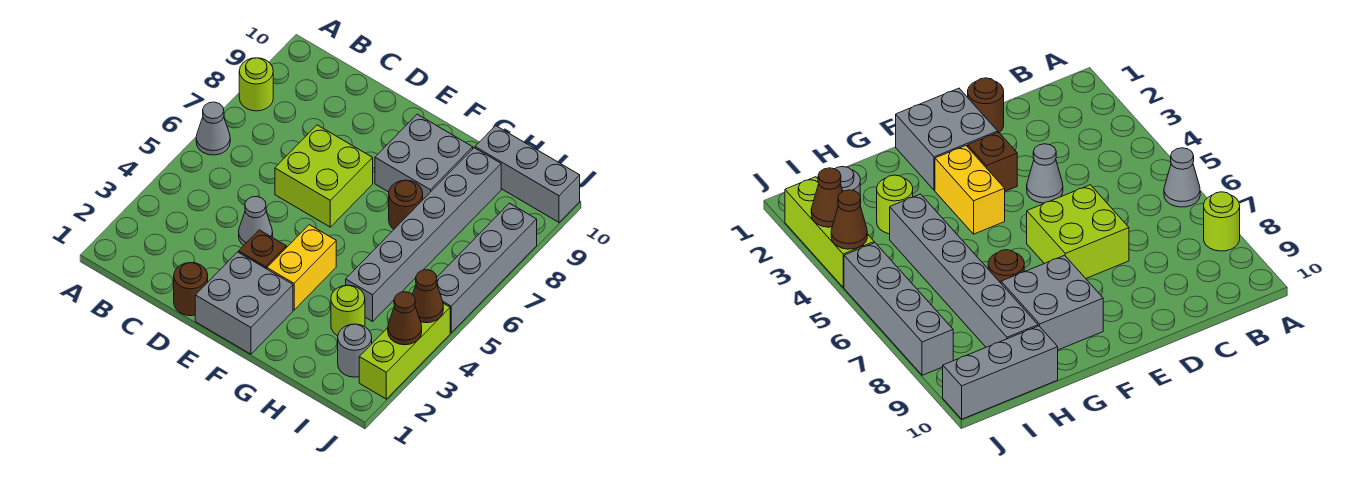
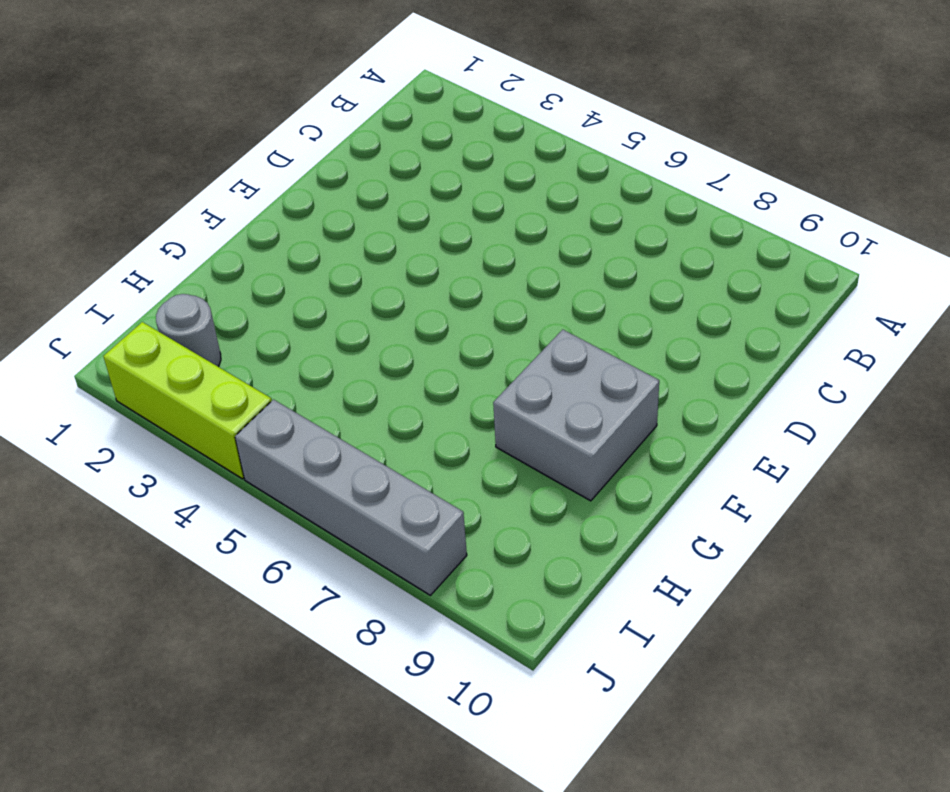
none -> grey cone A6 level 1
none -> lime round brick A8 level 1
none -> brown round brick D1 level 1

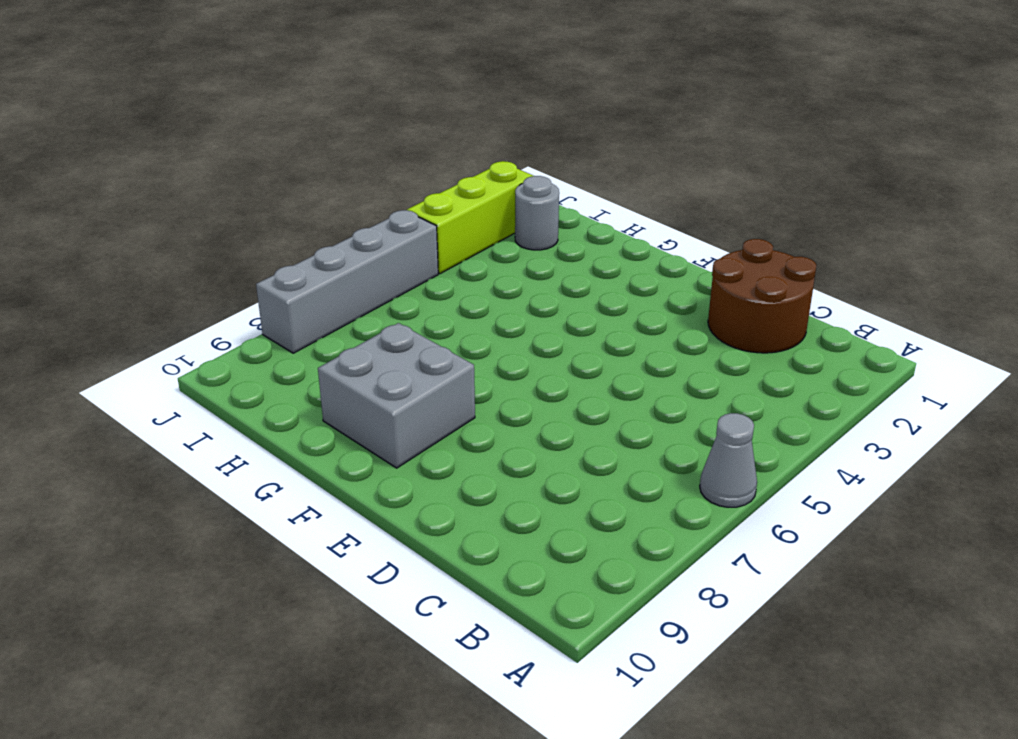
brown round brick C1:D2 level 1 -> brown round brick D1 level 1
none -> lime round brick A8 level 1
none -> grey cone D4 level 1
none -> lime brick D6:E7 level 1

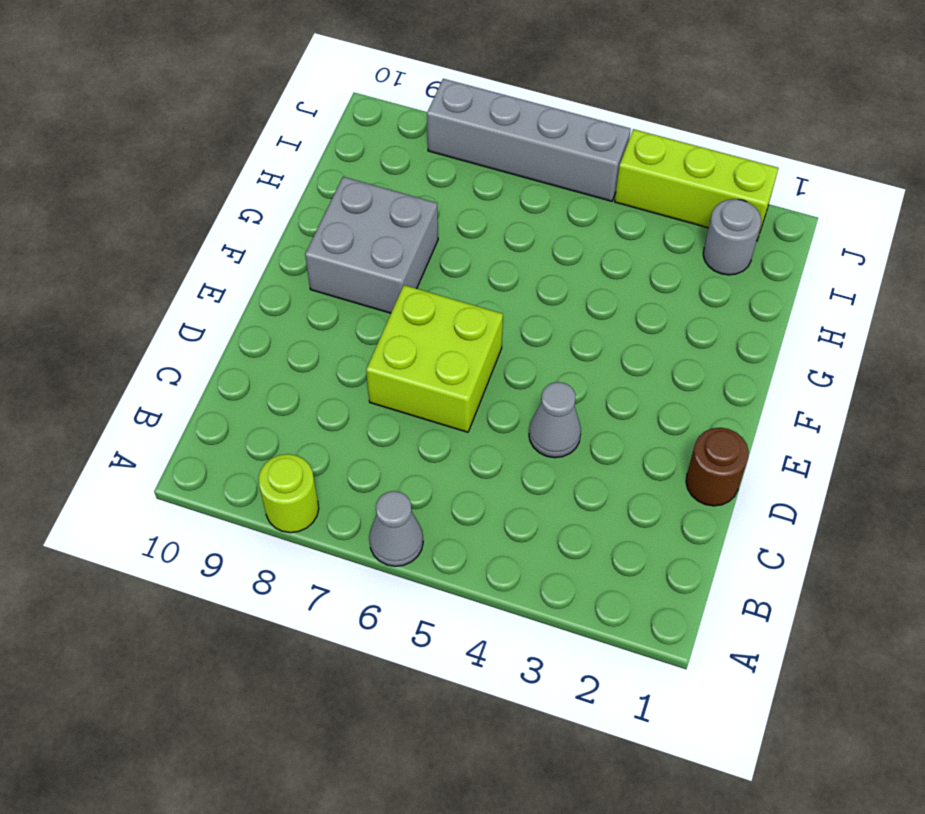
none -> grey brick E1:F2 level 1
none -> brown brick E3 level 1
none -> yellow brick F3:F4 level 1

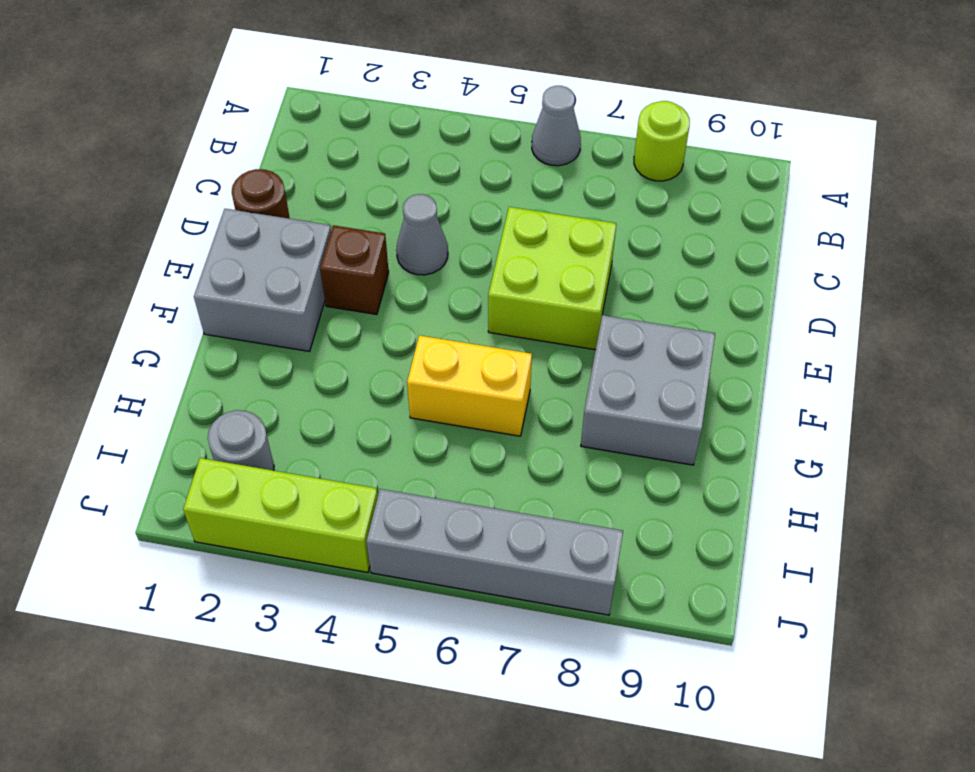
yellow brick G5:G6 level 1 -> yellow brick F3:F4 level 1
none -> brown round brick G7 level 1
none -> lime round brick H3 level 1
none -> grey brick H4:H9 level 1

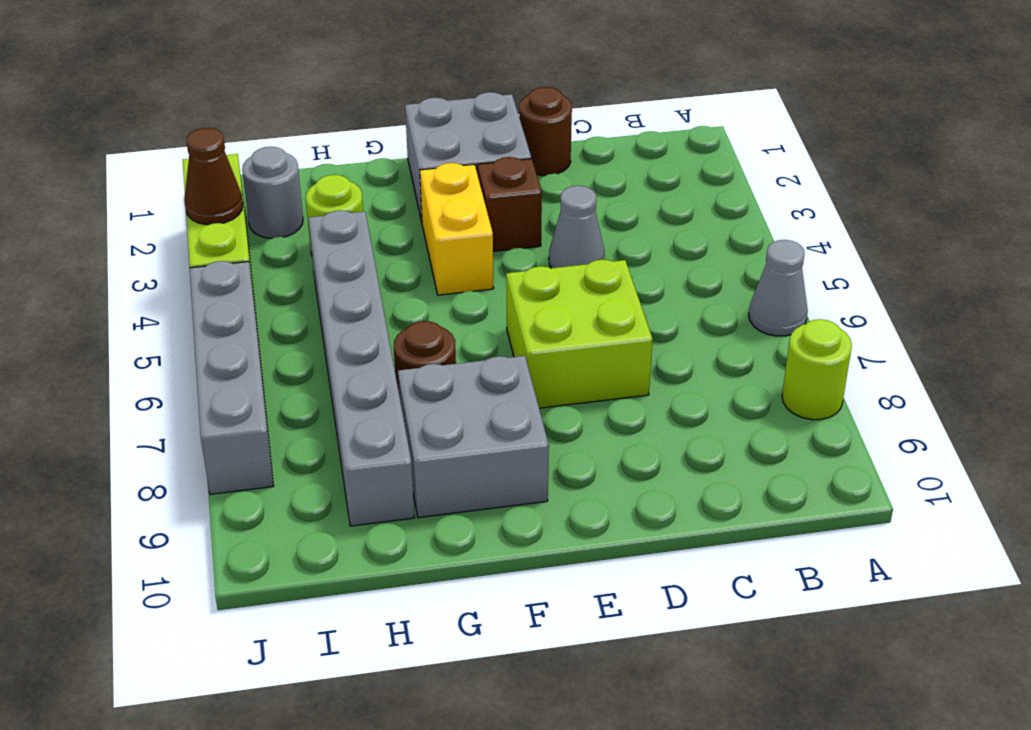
none -> grey brick H10:J10 level 1
none -> brown cone J4 level 2

